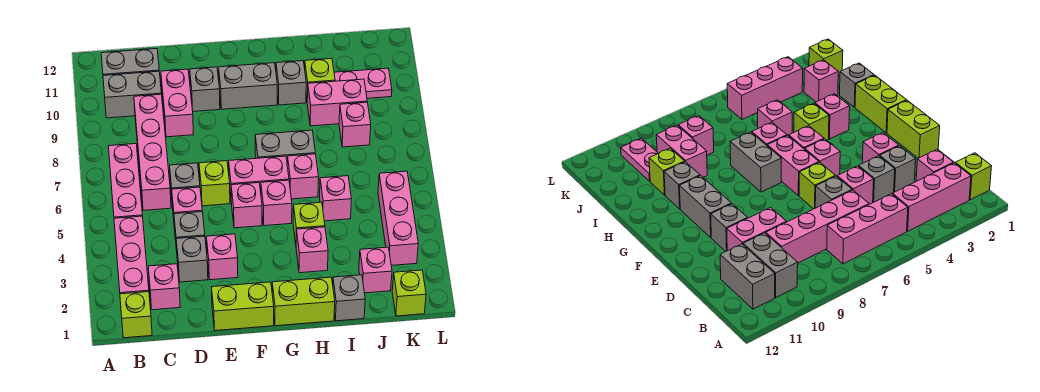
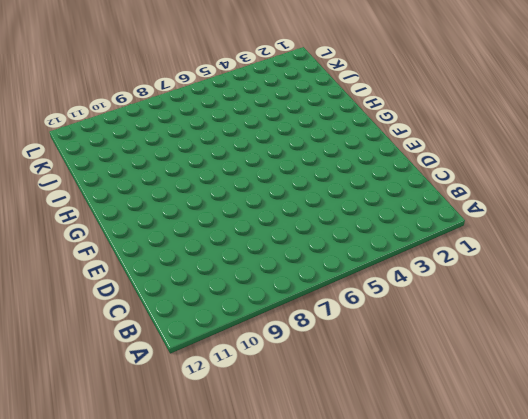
none -> lime brick B1 level 1
none -> pink brick B2:B4 level 1
none -> pink brick B5:B7 level 1
none -> grey brick B10:C10 level 1

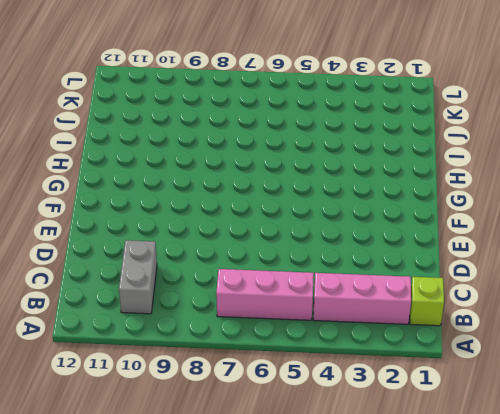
none -> grey brick B11:C11 level 1
none -> pink brick C2 level 1
none -> pink brick C6:C9 level 1
none -> grey brick D3 level 1

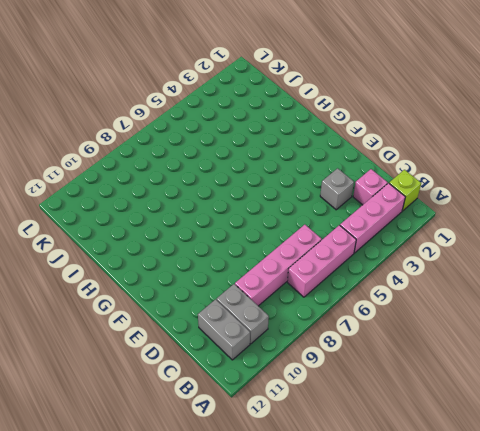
none -> grey brick D4 level 1
none -> pink brick D5 level 1
none -> grey brick D6 level 1
none -> pink brick D9:D10 level 1

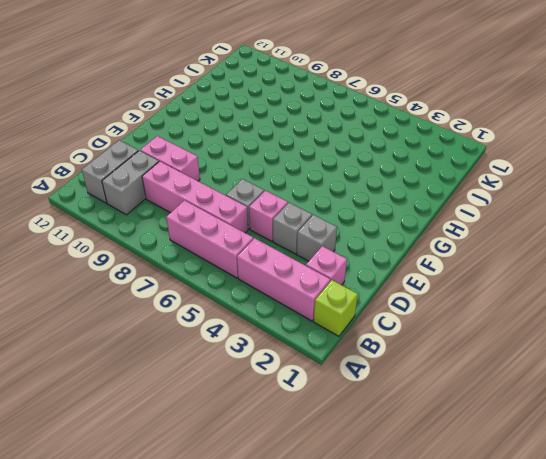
none -> lime brick E1:F1 level 1
none -> pink brick E3 level 1
none -> lime brick E6 level 1
none -> grey brick E10 level 1

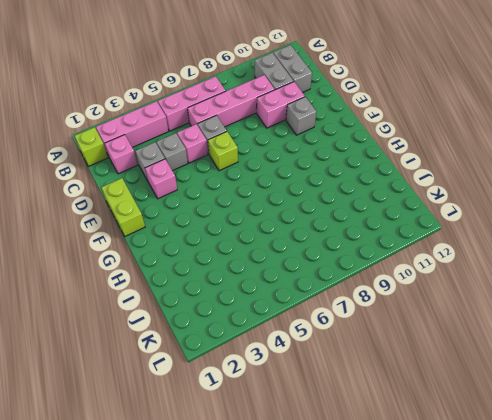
none -> pink brick F5 level 1
none -> pink brick F6:G6 level 1
none -> grey brick F10:G10 level 1
none -> lime brick G1:H1 level 1

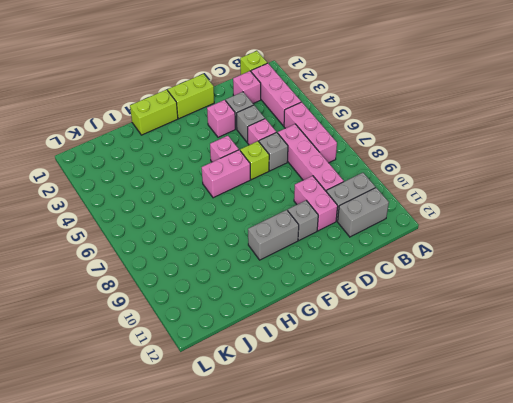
none -> pink brick G5 level 1
none -> grey brick G7:H7 level 1
none -> pink brick H3 level 1
none -> lime brick H4 level 1

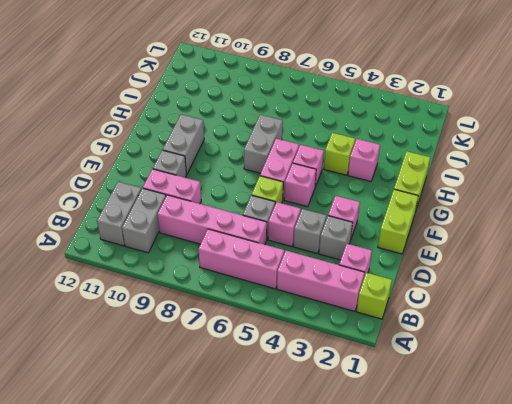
none -> pink brick H6 level 1
none -> grey brick H10 level 1
none -> grey brick I1 level 1
none -> pink brick I5 level 1

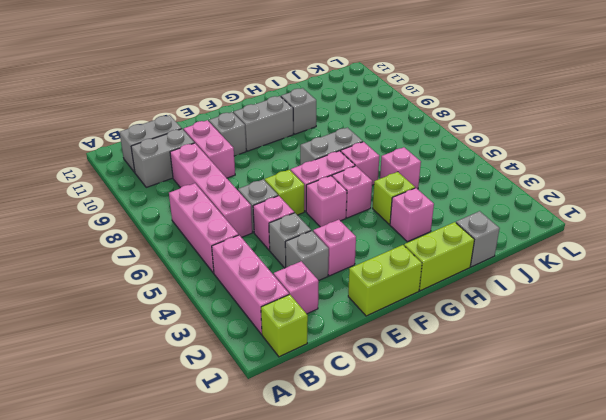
none -> pink brick I9:J9 level 1
none -> lime brick I10 level 1
none -> pink brick J2 level 1
none -> pink brick J8 level 1

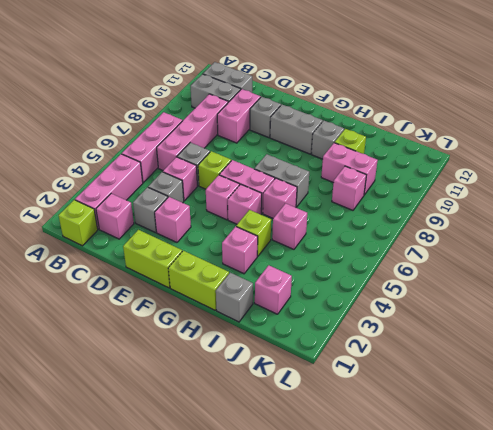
none -> pink plate J10:K10 level 1
none -> lime brick K1 level 1
none -> pink brick K3:K5 level 1

